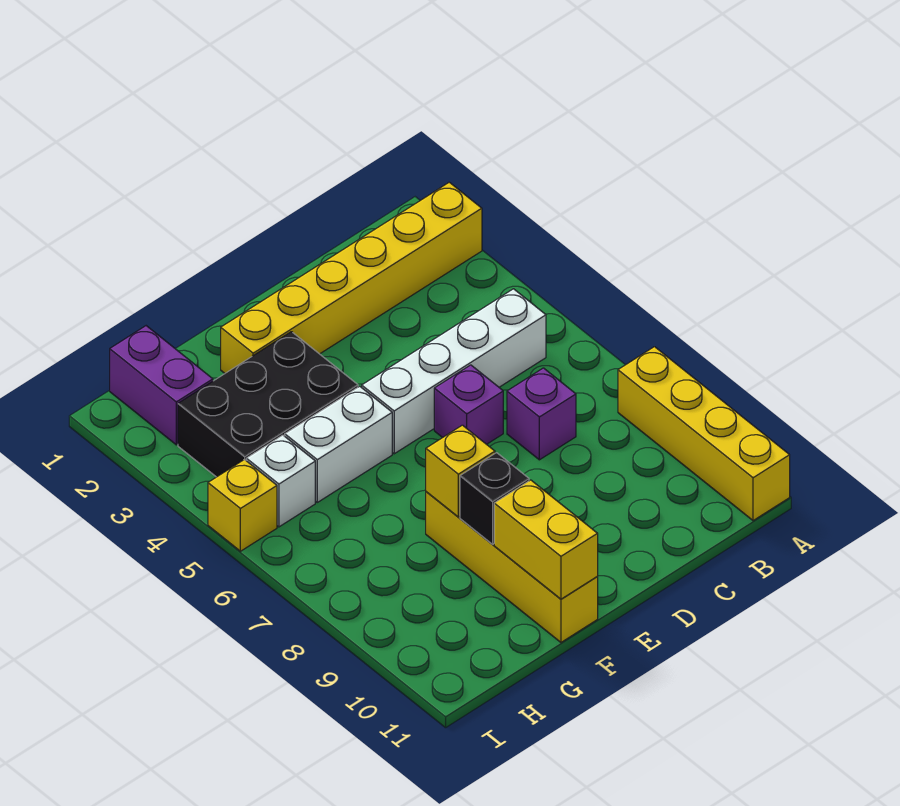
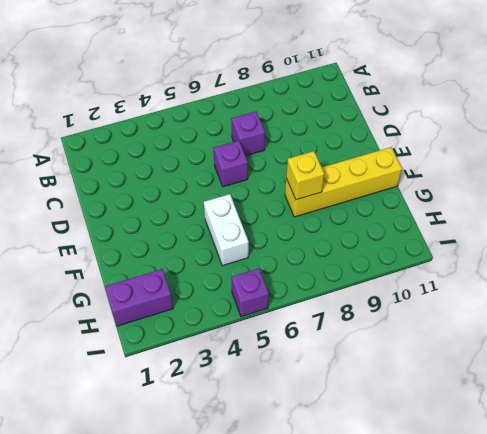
purple brick I5 level 1 -> yellow brick I5 level 1
none -> yellow brick A2:F2 level 1
none -> yellow brick A8:A11 level 1
none -> white brick B5:E5 level 1

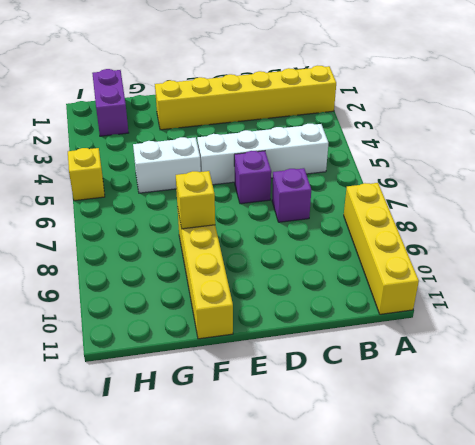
none -> black brick F3:H4 level 1
none -> white brick H5 level 1
none -> black brick F9 level 2

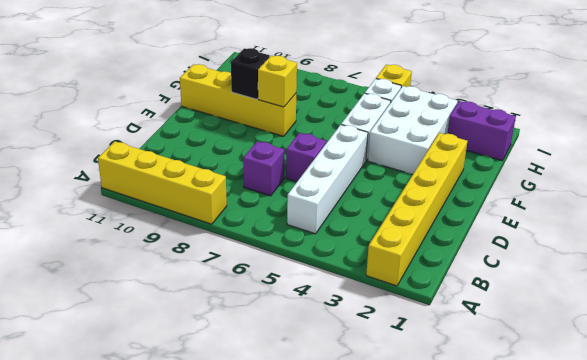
white brick F3:H4 level 1 -> black brick F3:H4 level 1
none -> yellow brick F10:F11 level 2

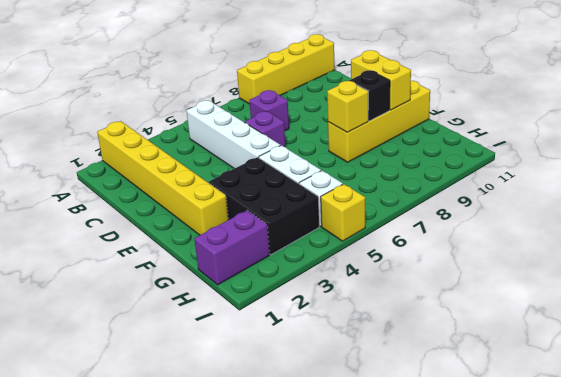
yellow brick E10:F10 level 2 -> yellow brick F10:F11 level 2

